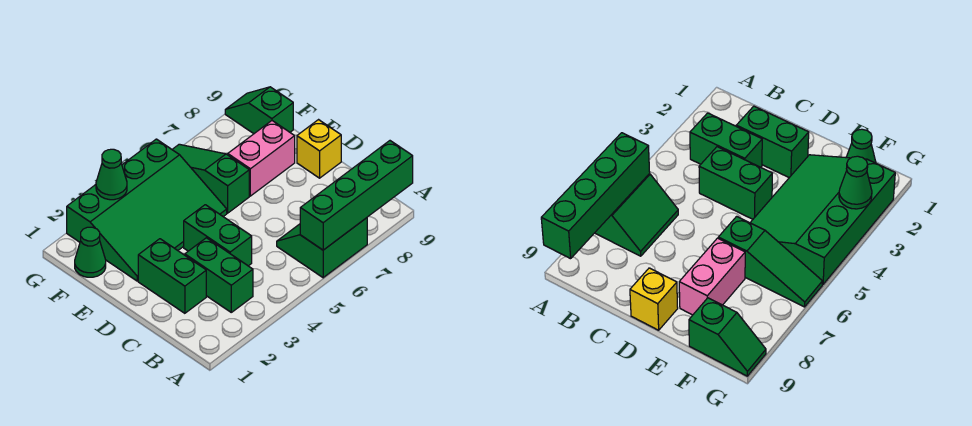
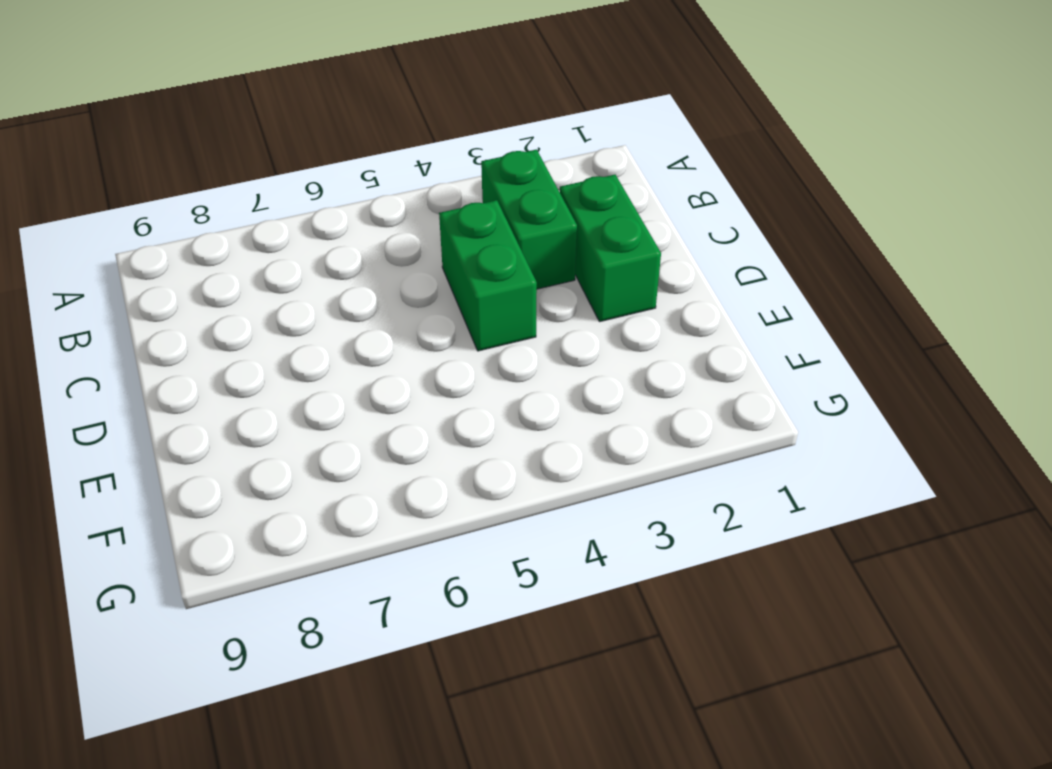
none -> green slope A6:B7 level 1 top A
none -> yellow brick D9 level 1
none -> green slope E2:G5 level 1 top G

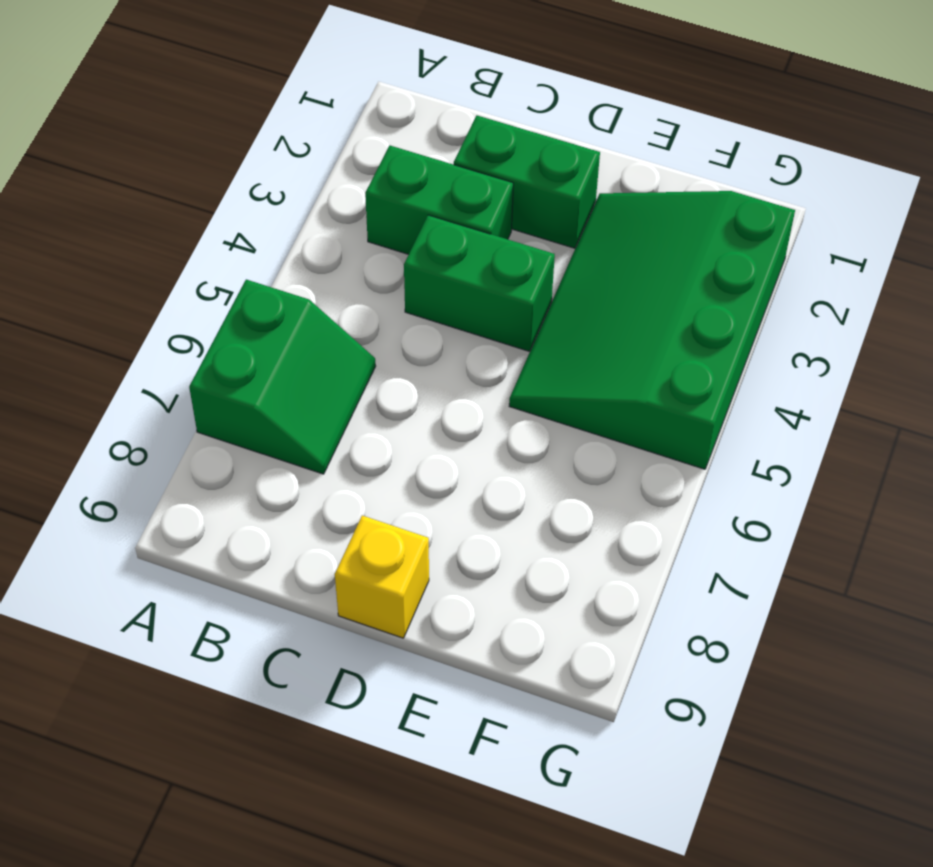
none -> green slope E6:G6 level 1 top E
none -> pink brick E7:E8 level 1
none -> green cone F1 level 1

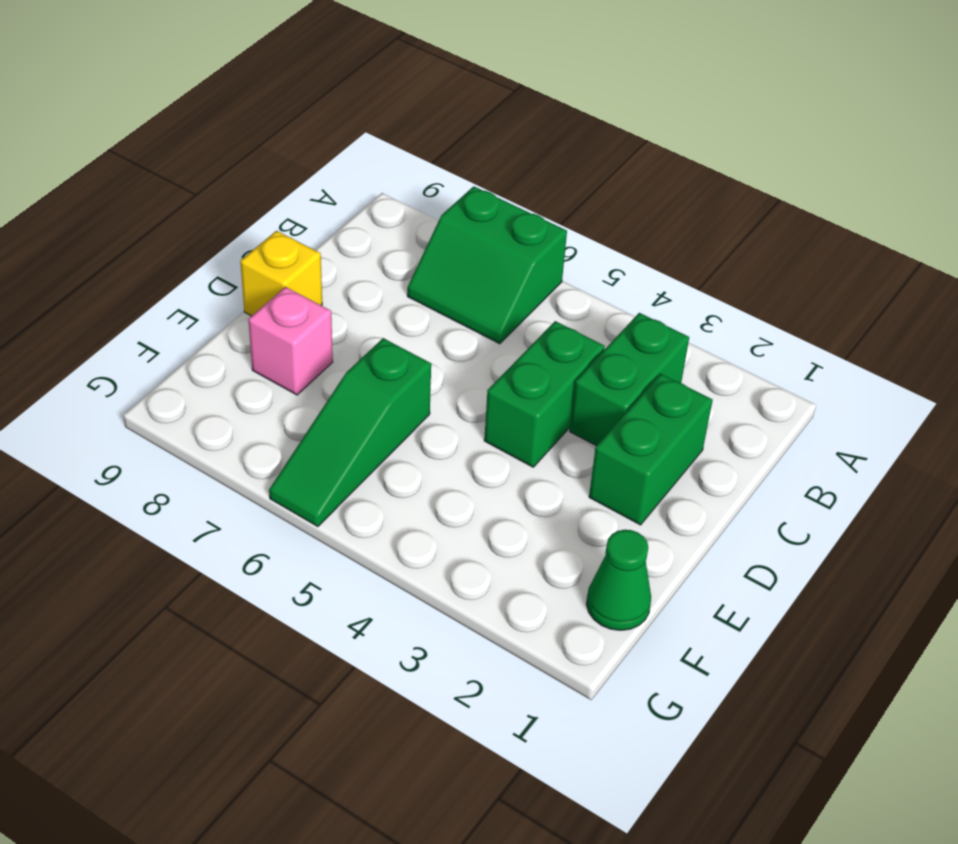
pink brick E8 level 1 -> pink brick E7:E8 level 1
none -> green slope E2:G5 level 1 top G
none -> green slope F9:G9 level 1 top F
none -> green brick A6:A9 level 2

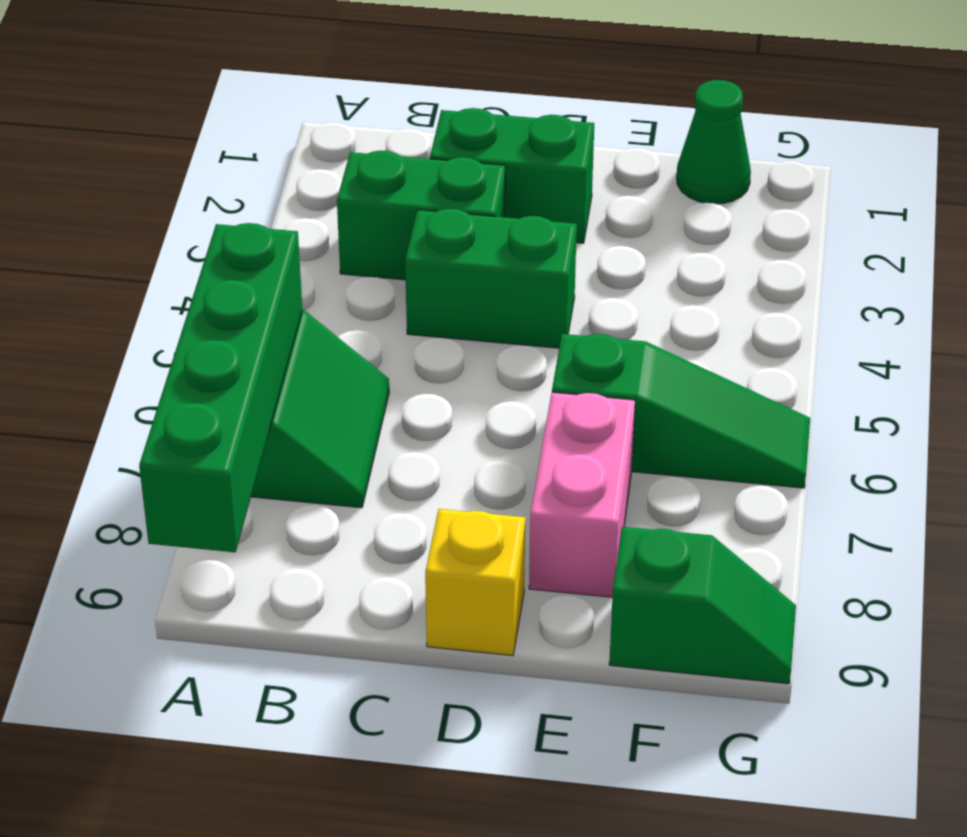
none -> green slope E2:G5 level 1 top G
none -> green cone G3 level 2

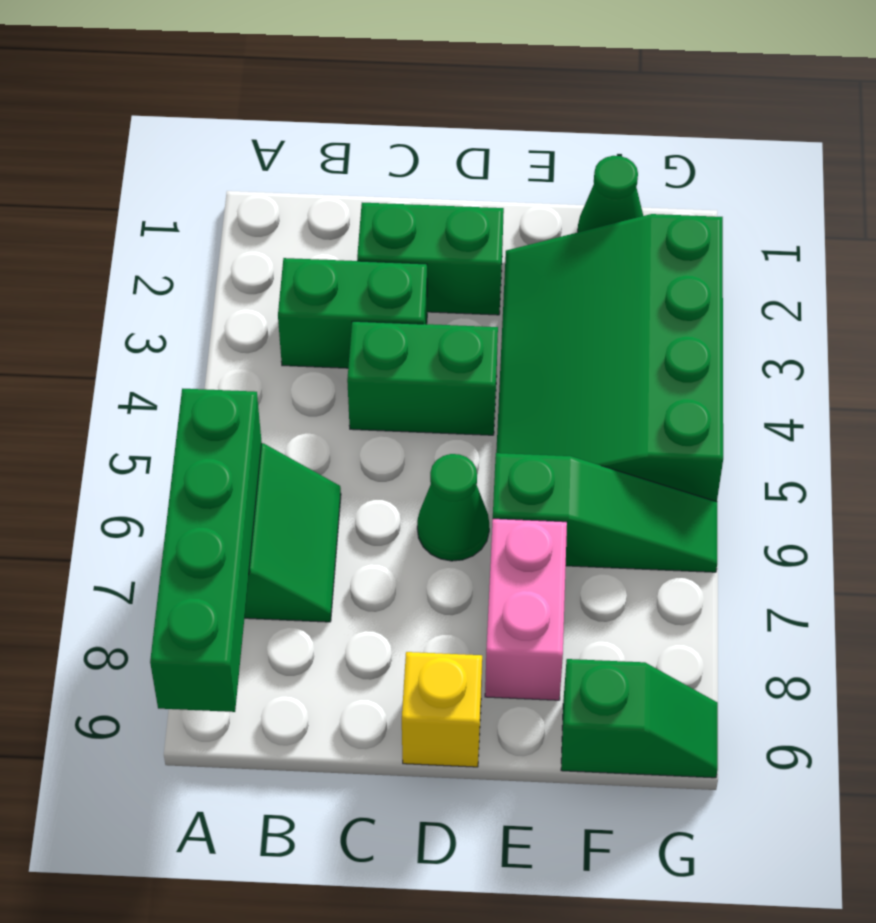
green cone D6 level 1 -> green cone G3 level 2

